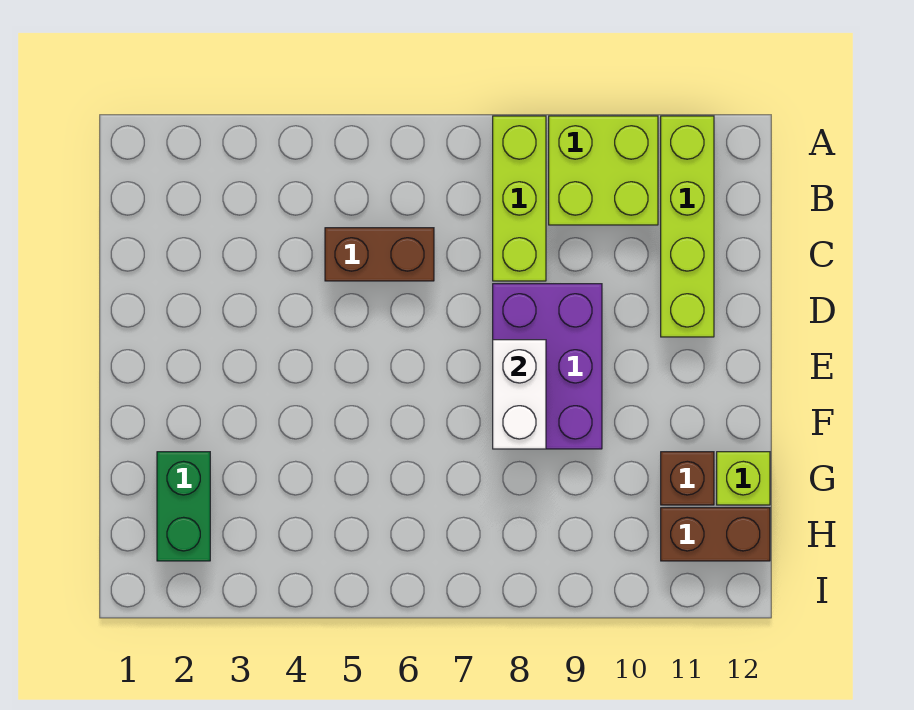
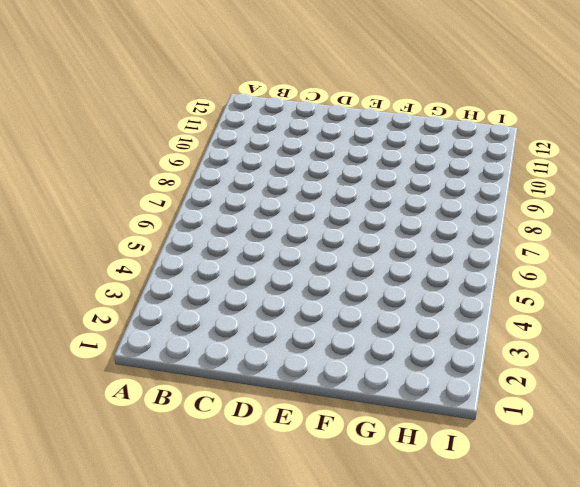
none -> lime brick A8:C8 level 1
none -> lime brick A9:B10 level 1

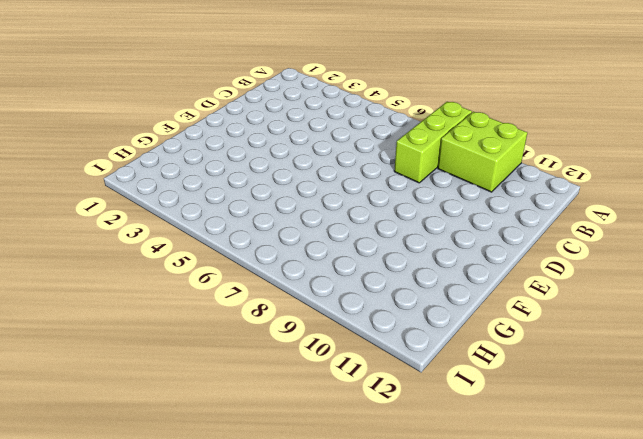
none -> lime brick A11:D11 level 1
none -> brown brick C5:C6 level 1

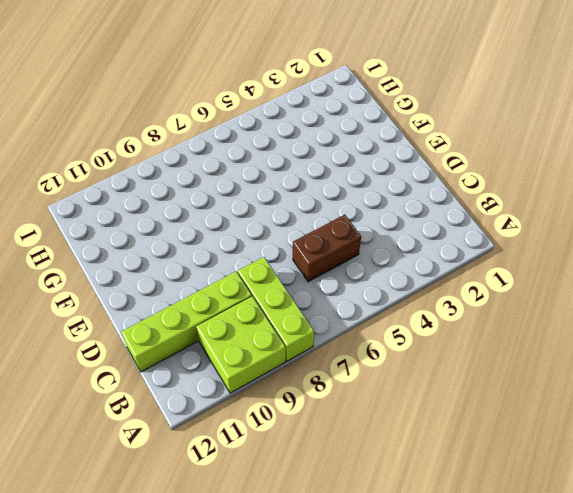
lime brick C9:C12 level 1 -> lime brick A11:D11 level 1
none -> purple brick D8:F9 level 1
none -> green brick G2:H2 level 1

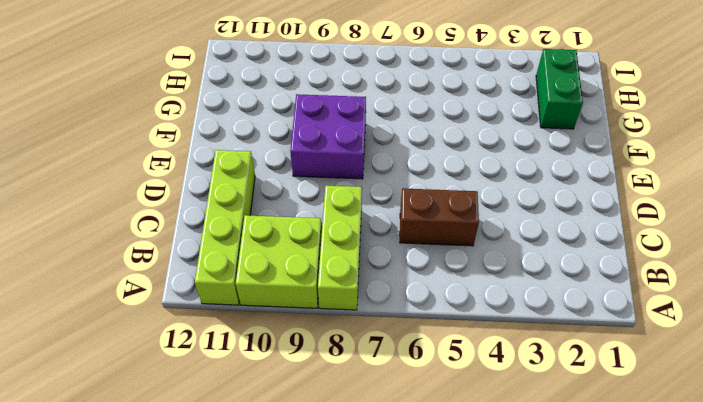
purple brick E8:F9 level 1 -> purple brick D8:F9 level 1
none -> brown brick G11 level 1
none -> lime brick G12 level 1

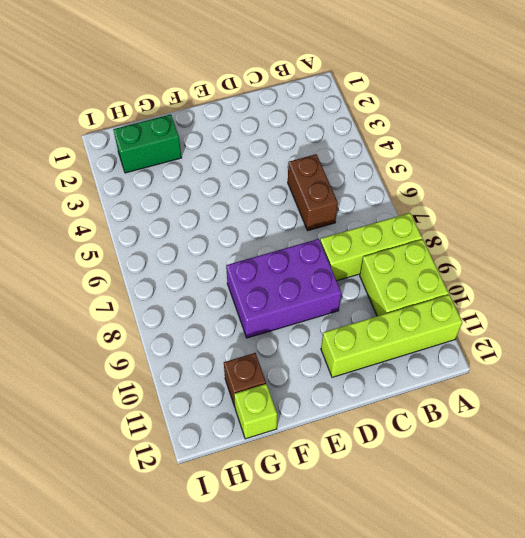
none -> brown brick H11:H12 level 1
none -> white brick E8:F8 level 2

